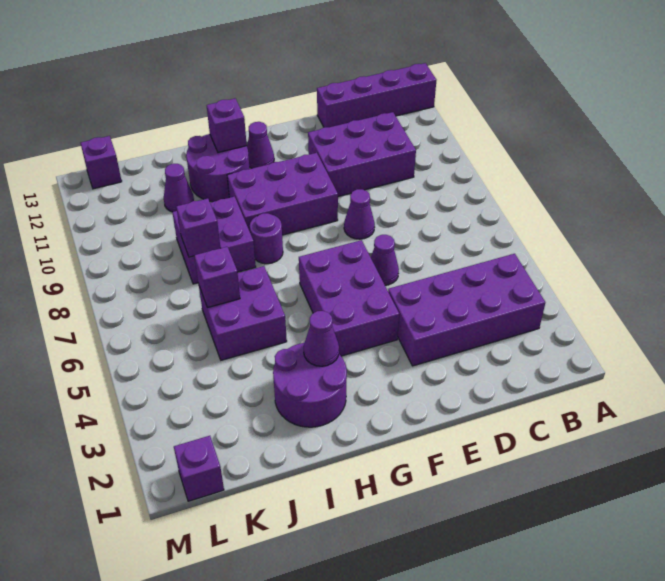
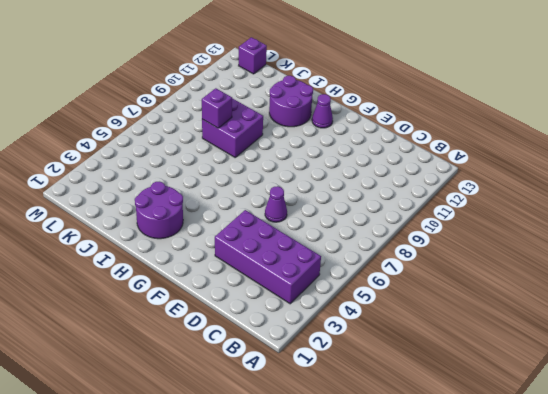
none -> purple brick A13:D13 level 1
none -> purple brick C10:E11 level 1
none -> purple cone E8 level 1

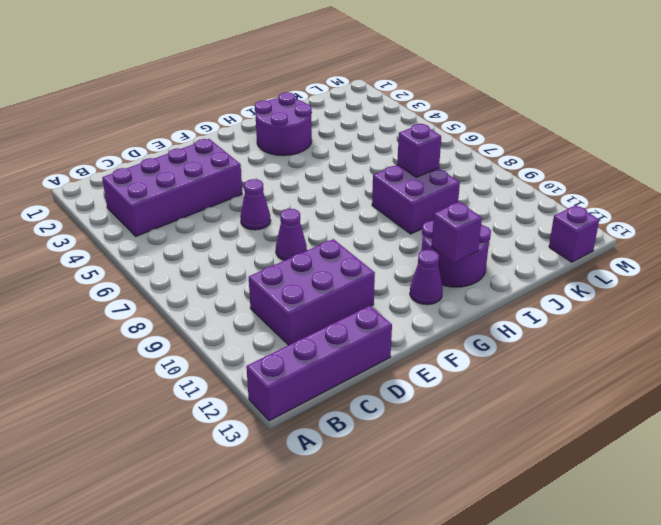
none -> purple brick F4:G6 level 1
none -> purple brick F9:H10 level 1
none -> purple round brick H8 level 1

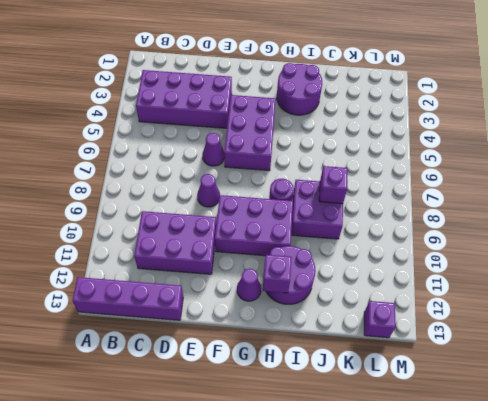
none -> purple brick I5:J6 level 1
none -> purple cone J11 level 1
none -> purple brick L1 level 1

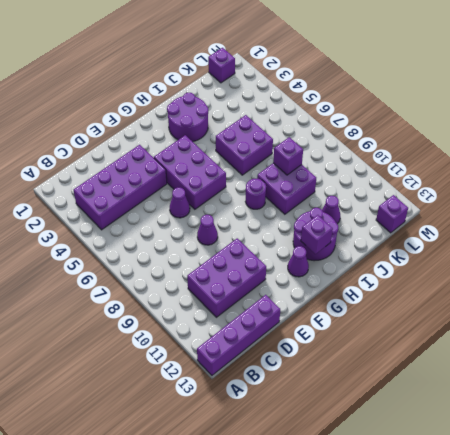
none -> purple brick F9:H10 level 1
none -> purple cone H3 level 2
none -> purple brick J6 level 2

